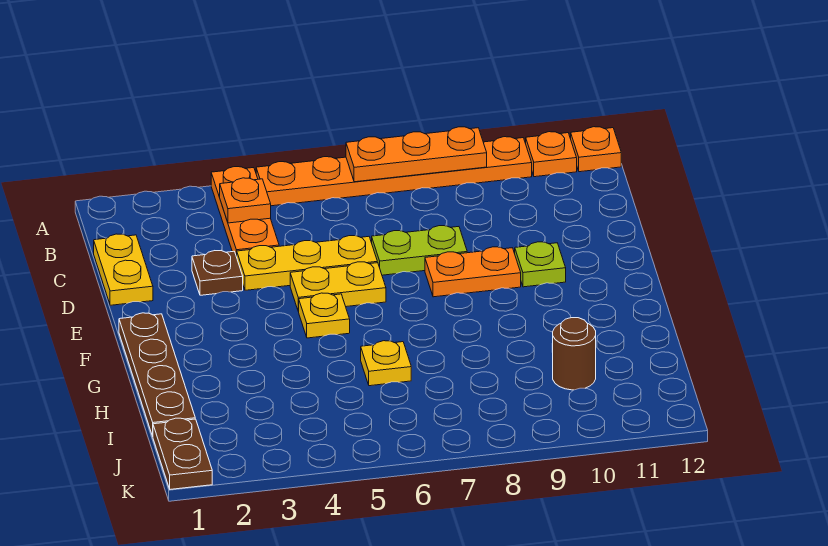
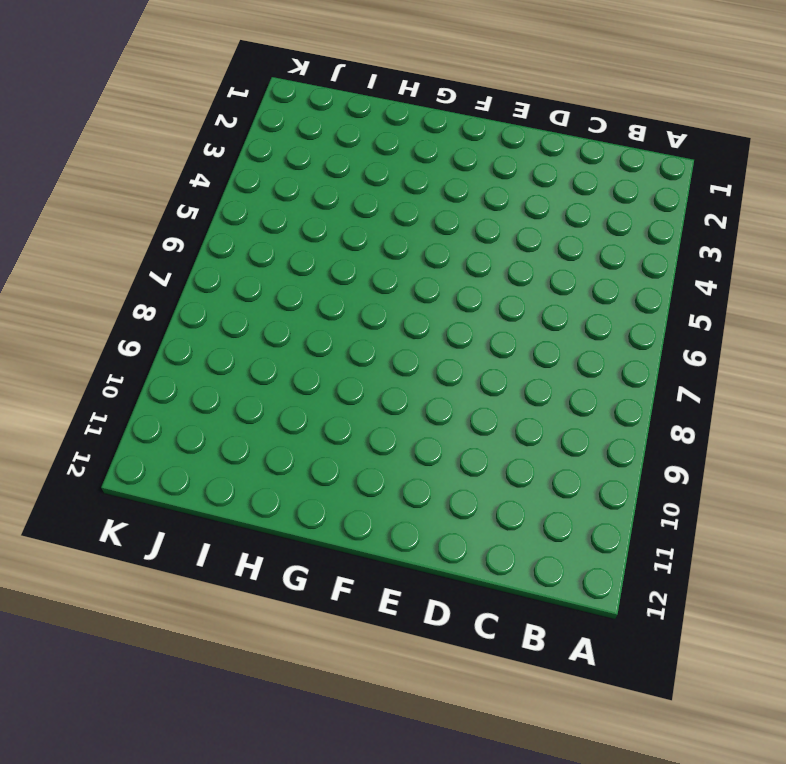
none -> orange plate A4:C4 level 1
none -> orange plate A5:A10 level 1
none -> orange plate A11 level 1

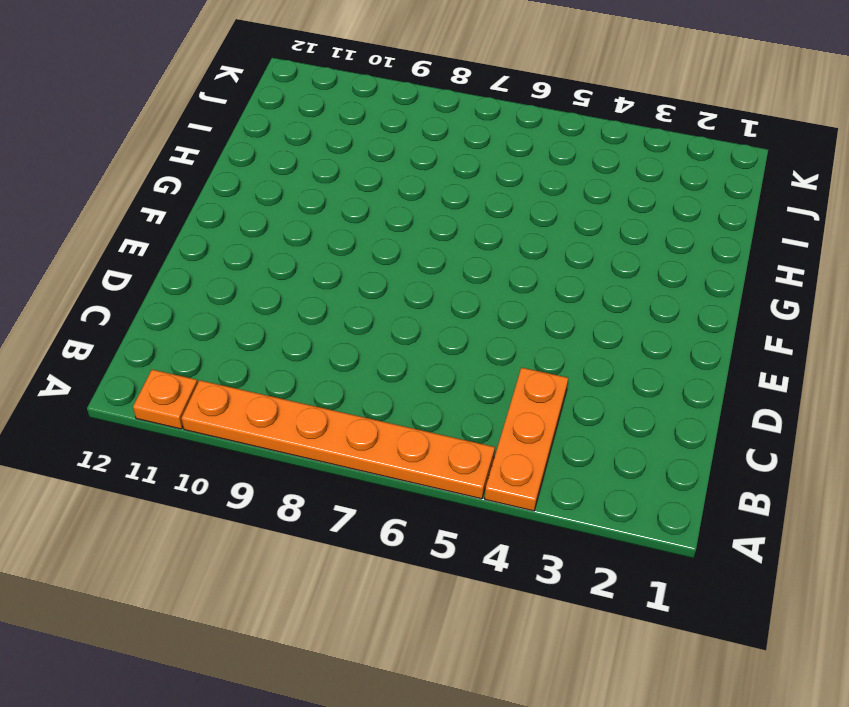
none -> orange plate A12 level 1
none -> yellow plate C1:D1 level 1
none -> brown plate D3 level 1

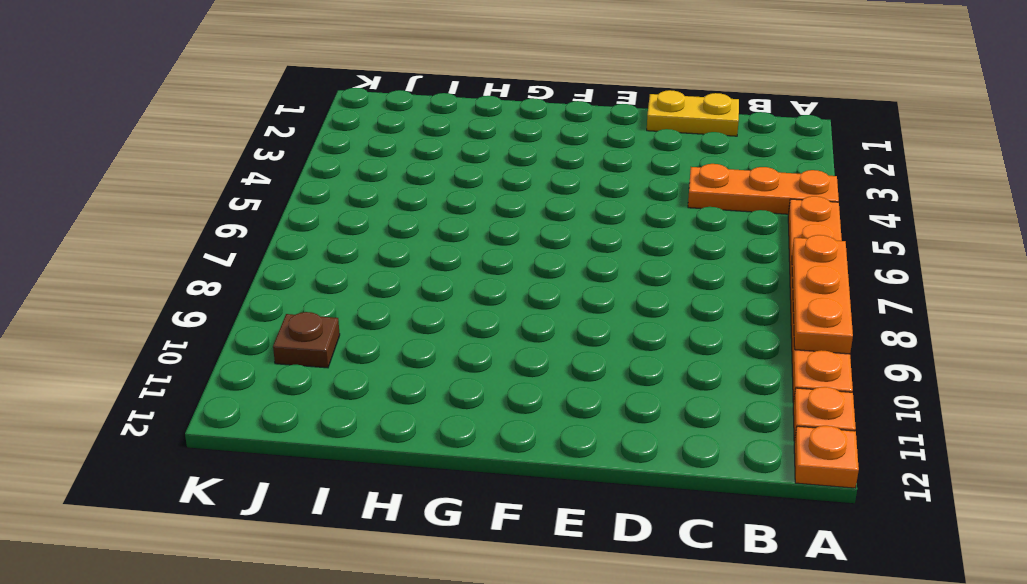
brown plate J10 level 1 -> brown plate D3 level 1
none -> yellow plate D4:D6 level 1
none -> lime plate D7:D8 level 1
none -> yellow plate E5:E6 level 1

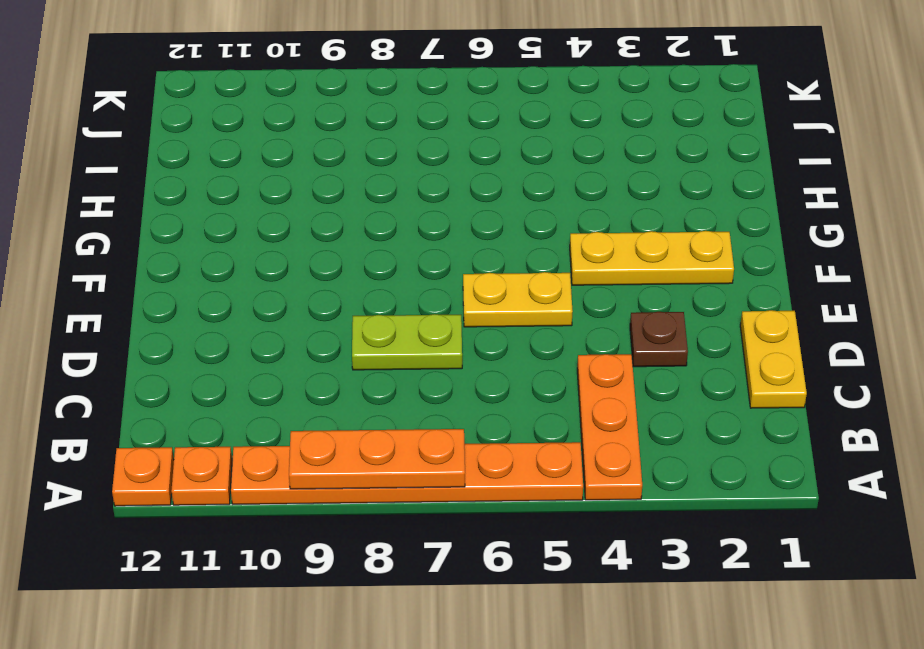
yellow plate F2:F4 level 1 -> yellow plate D4:D6 level 1
none -> orange plate E8:E9 level 1
none -> lime plate E10 level 1
none -> brown plate F1:I1 level 1

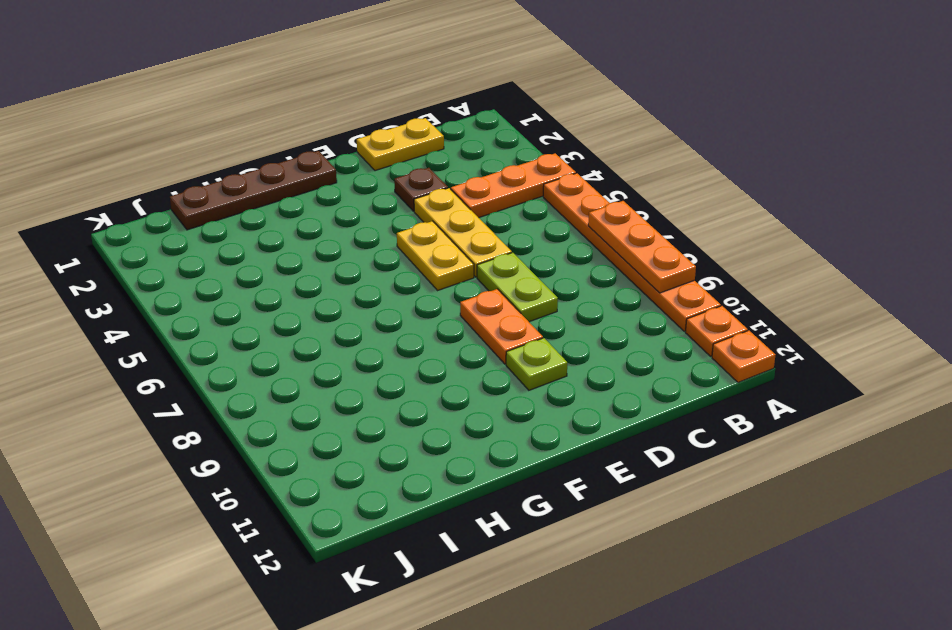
none -> yellow plate F5 level 1
none -> yellow plate H6 level 1
none -> brown round brick I10 level 1

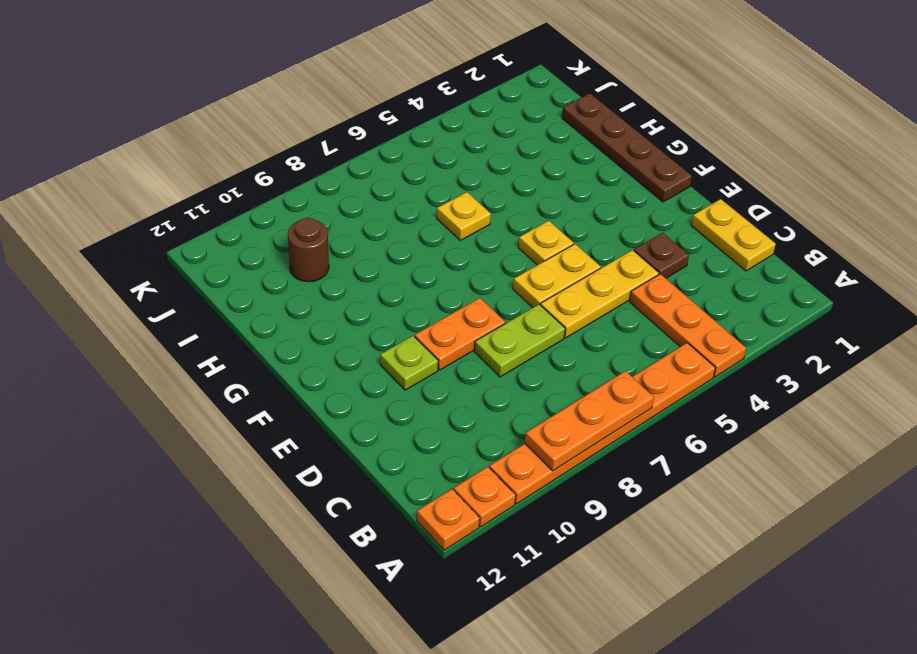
none -> brown plate J1:K1 level 1
none -> orange plate B4 level 2

